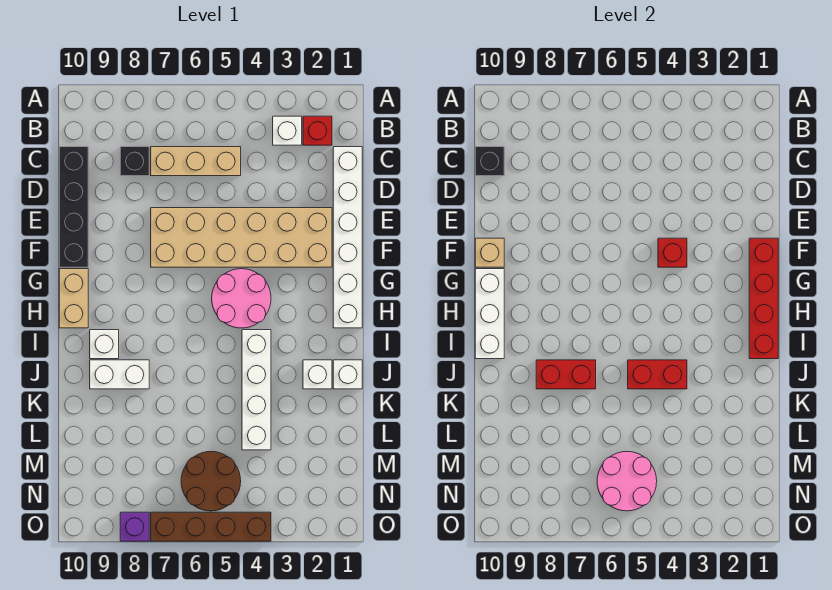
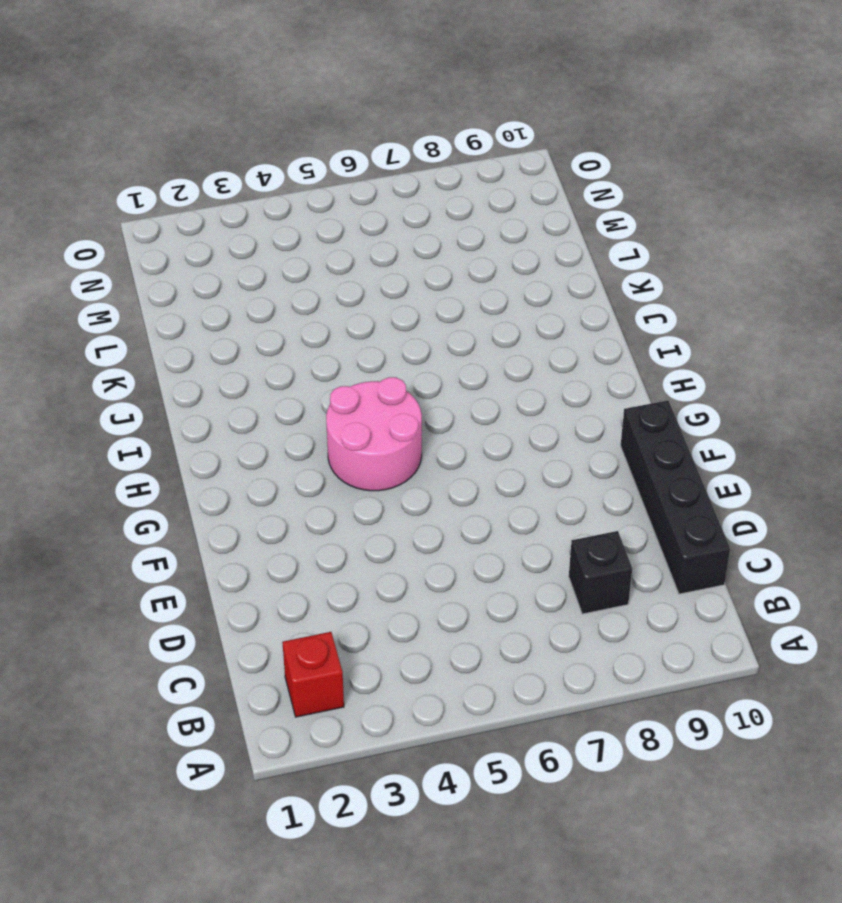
none -> white brick B3 level 1
none -> white brick C1:H1 level 1
none -> tan brick C5:C7 level 1

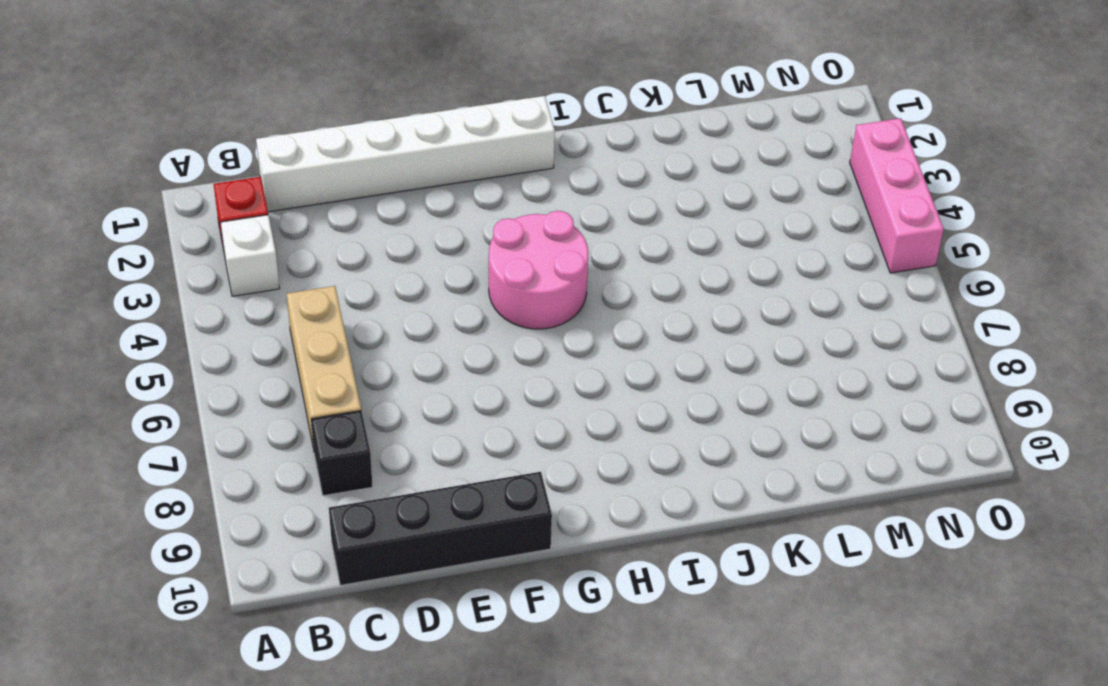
pink brick O3:O5 level 1 -> brown brick O4:O7 level 1
none -> tan brick E2:F7 level 1
none -> tan brick G10:H10 level 1
none -> white brick I4:L4 level 1

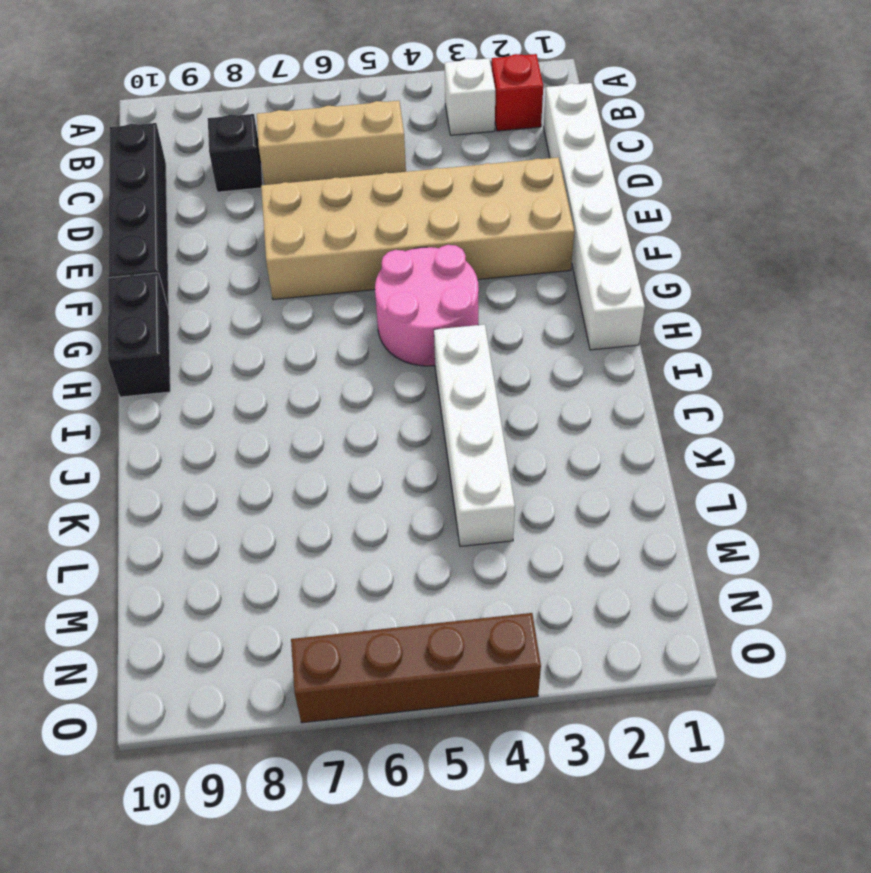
black brick G10:H10 level 1 -> tan brick G10:H10 level 1
none -> white brick I9 level 1
none -> white brick J1 level 1
none -> white brick J2 level 1

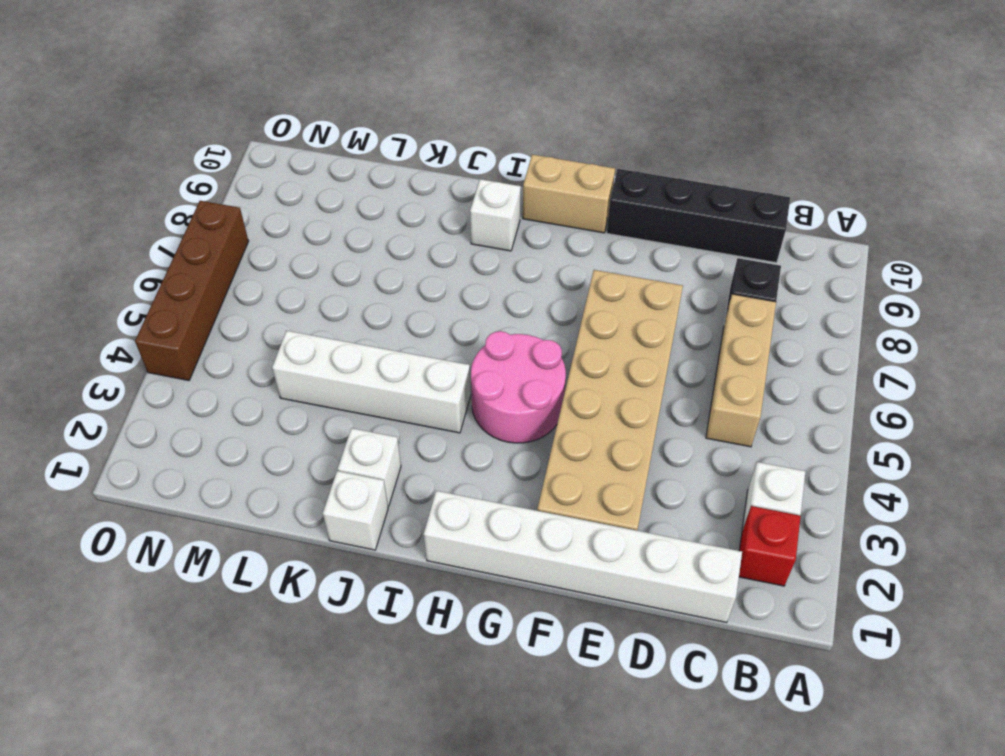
none -> white brick J8:J9 level 1
none -> brown round brick M5:N6 level 1
none -> purple brick O8 level 1

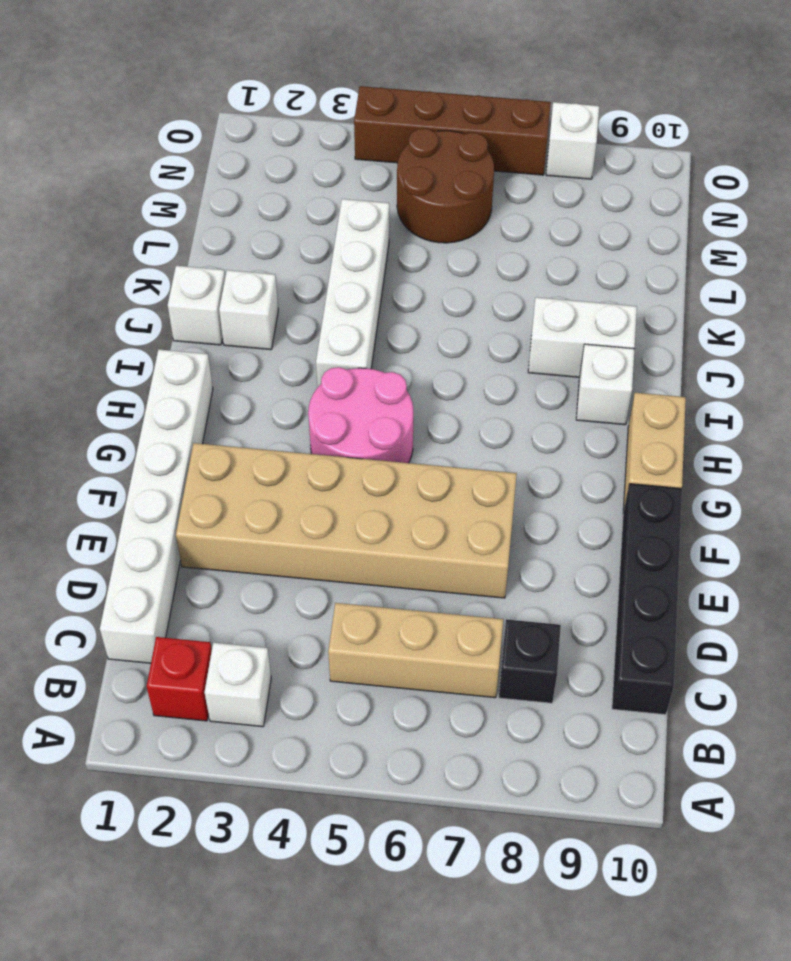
white brick O8 level 1 -> purple brick O8 level 1
none -> black brick C10 level 2
none -> red brick F1:I1 level 2
none -> red brick F4 level 2

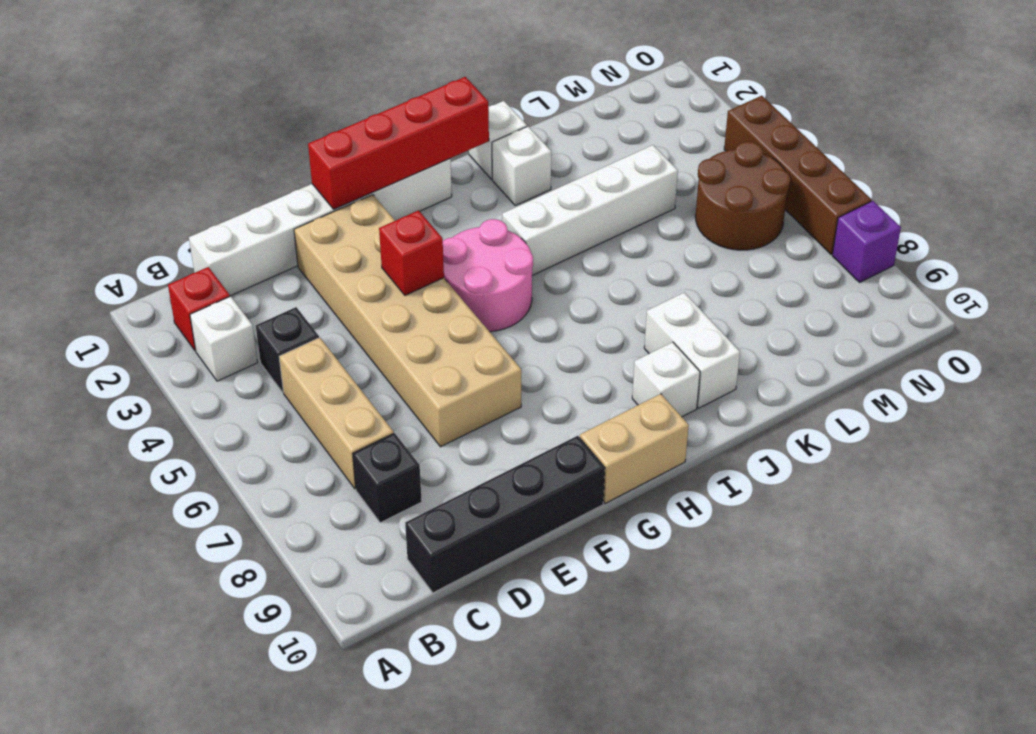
black brick C4 level 1 -> black brick C10 level 2
none -> tan brick F10 level 2
none -> white brick G10:I10 level 2
none -> red brick J4:J5 level 2

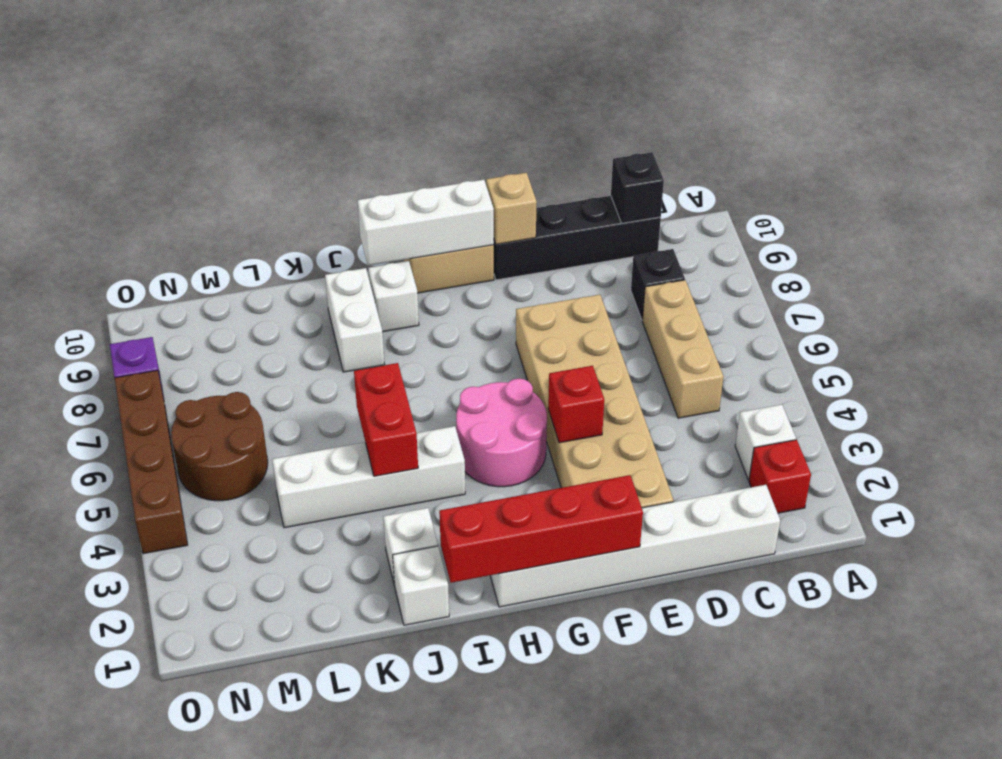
none -> red brick J7:J8 level 2
none -> pink round brick M5:N6 level 2

